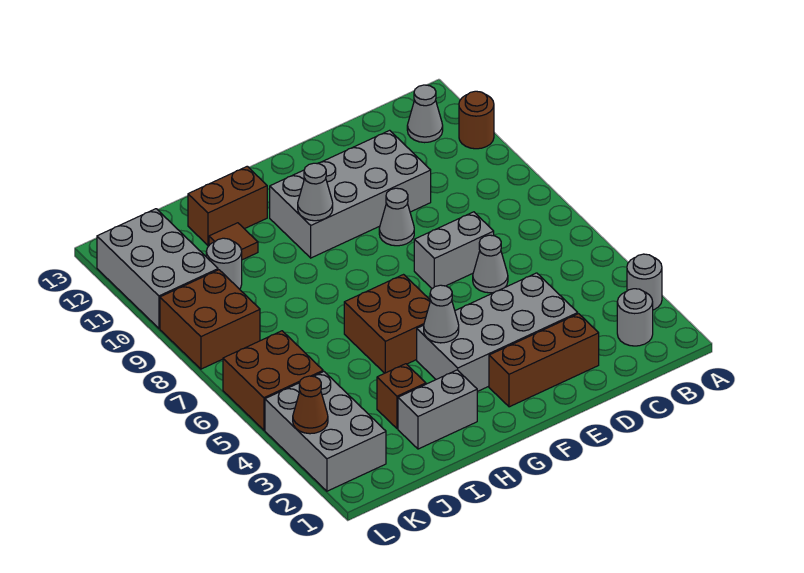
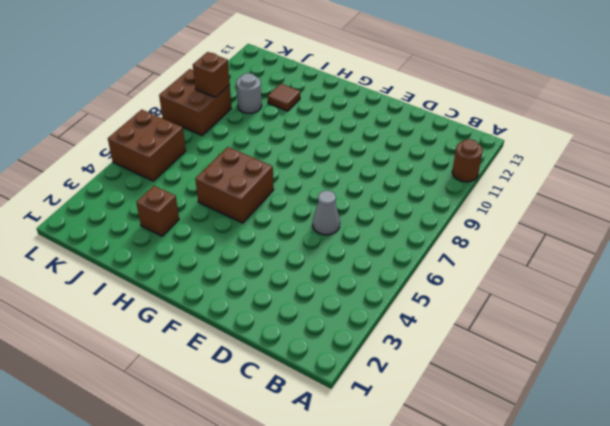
brown brick K9 level 2 -> none
none -> grey round brick A3 level 1
none -> grey round brick B2 level 1
none -> grey cone B12 level 1

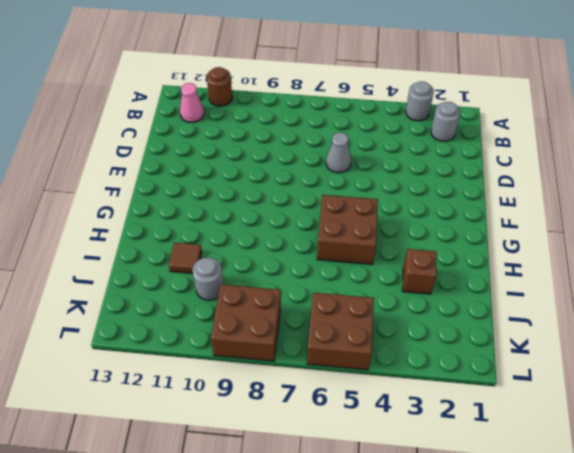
pink cone B12 level 1 -> grey cone B12 level 1
none -> brown brick D2:F2 level 1
none -> grey brick D3:G4 level 1
none -> grey brick D7:E7 level 1

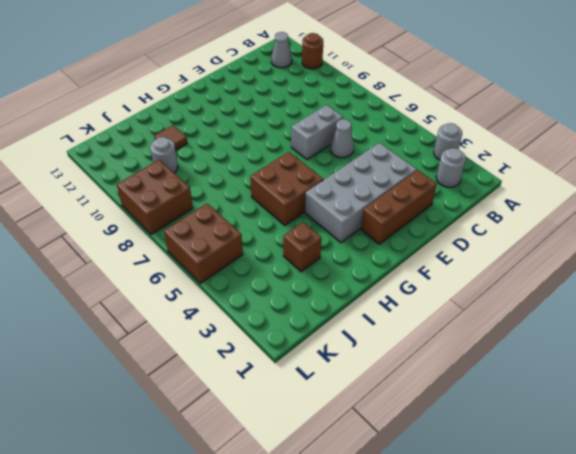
none -> grey brick D10:G11 level 1
none -> grey cone E9 level 1
none -> grey brick H2:I2 level 1

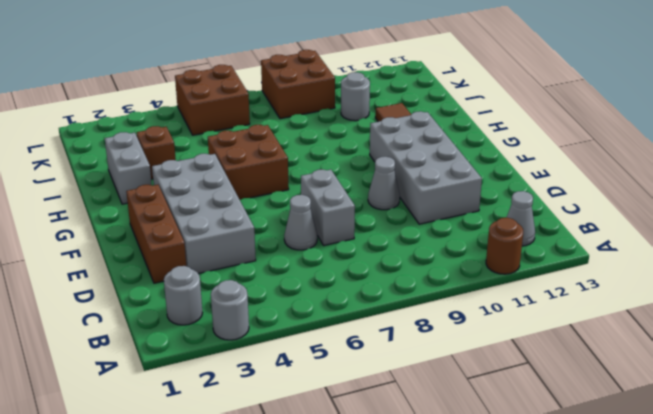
none -> brown brick H12:I12 level 1
none -> grey brick K2:L4 level 1
none -> grey brick K10:L12 level 1

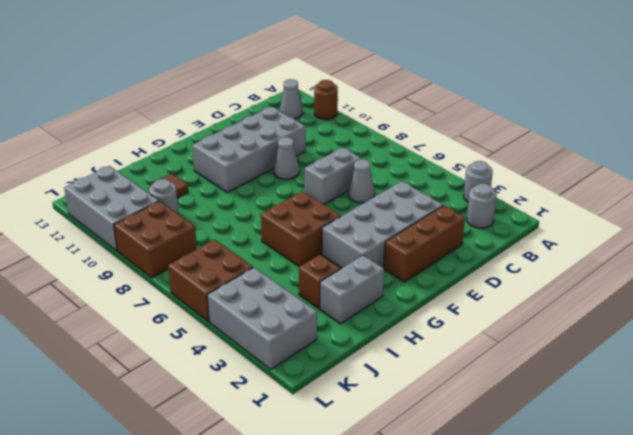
none -> brown brick H12:I12 level 1
none -> grey cone G4 level 2
none -> grey cone G10 level 2

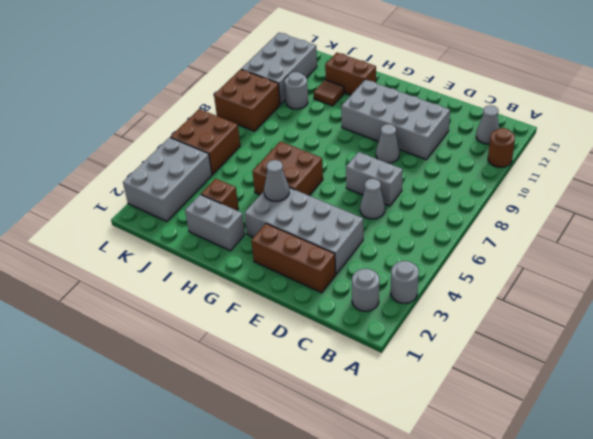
none -> grey cone G10 level 2
none -> brown cone L3 level 2

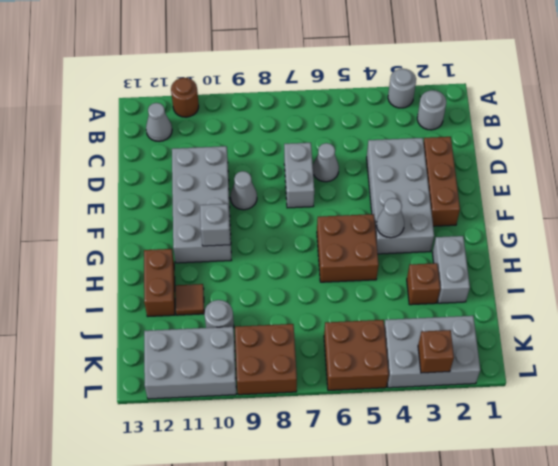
grey brick G10 level 2 -> grey cone G10 level 2
brown brick L3 level 2 -> brown cone L3 level 2

